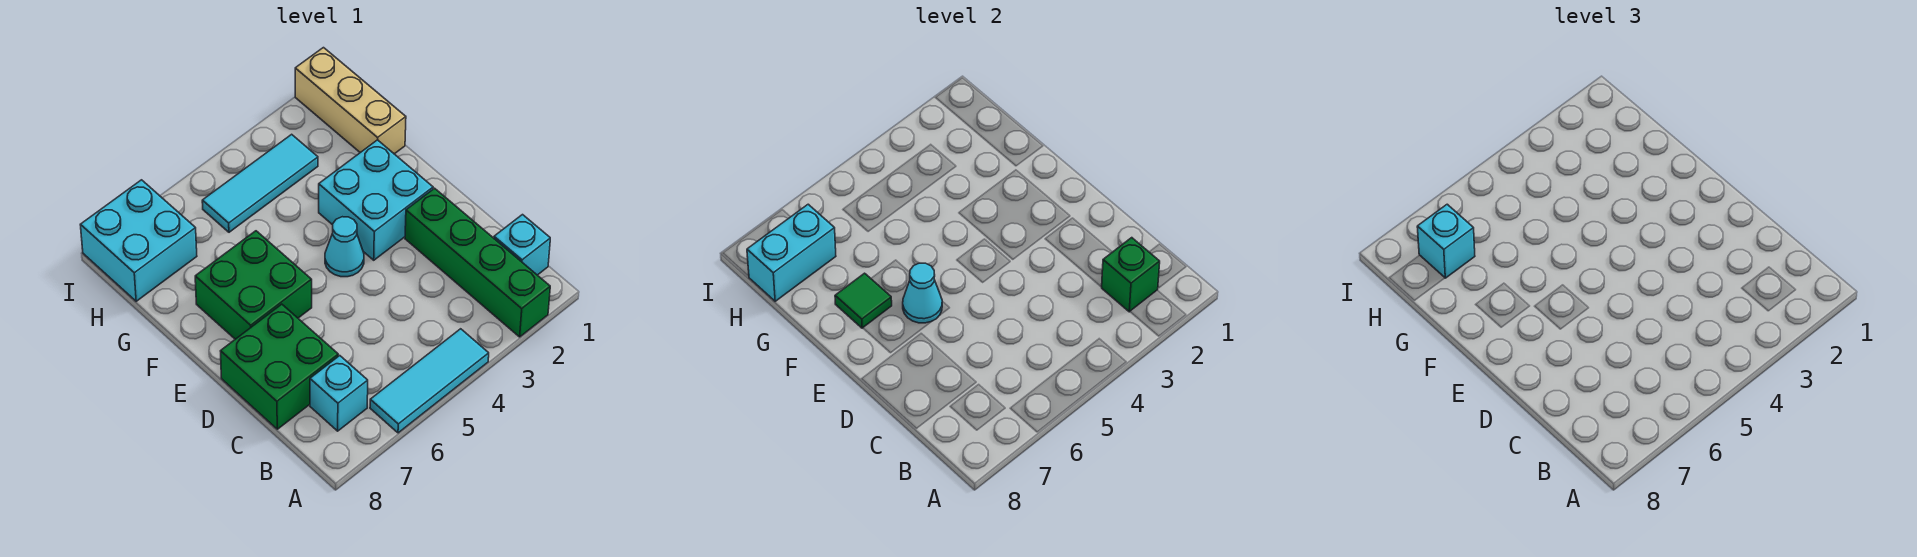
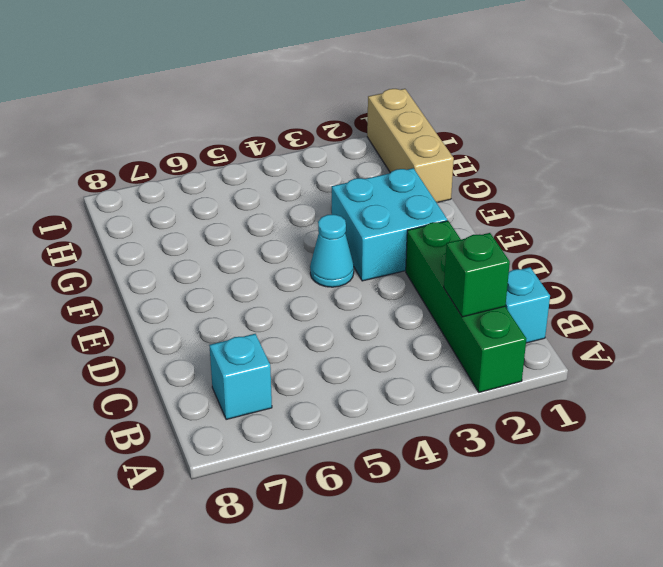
none -> cyan tile A4:A6 level 1
none -> green brick C7:D8 level 1
none -> green brick E6:F7 level 1

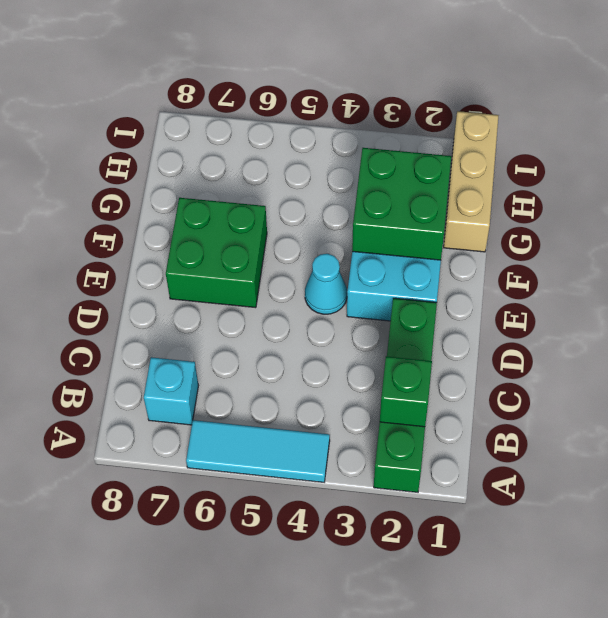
green brick F2:G3 level 2 -> green brick C7:D8 level 1
none -> cyan brick B1 level 1
none -> cyan tile H3:H5 level 1
none -> cyan brick H7:I8 level 1

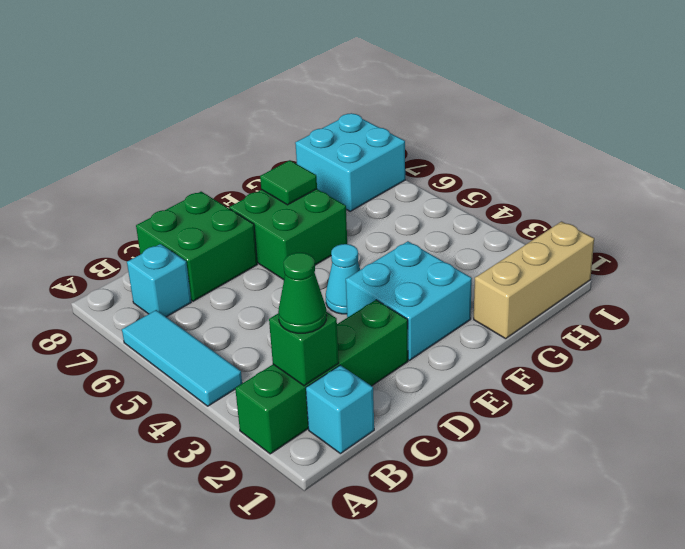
green cone B2 level 3 -> none
none -> cyan tile H3:H5 level 1
none -> cyan cone E6 level 2
none -> cyan brick H7:H8 level 2

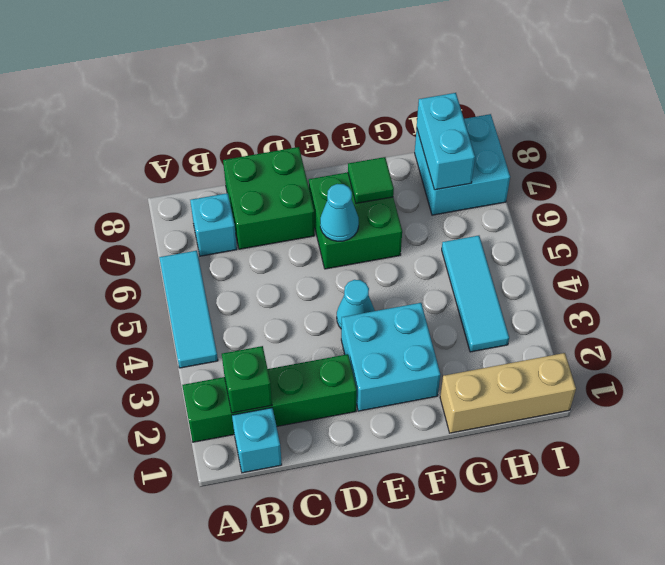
none -> cyan brick H7 level 3

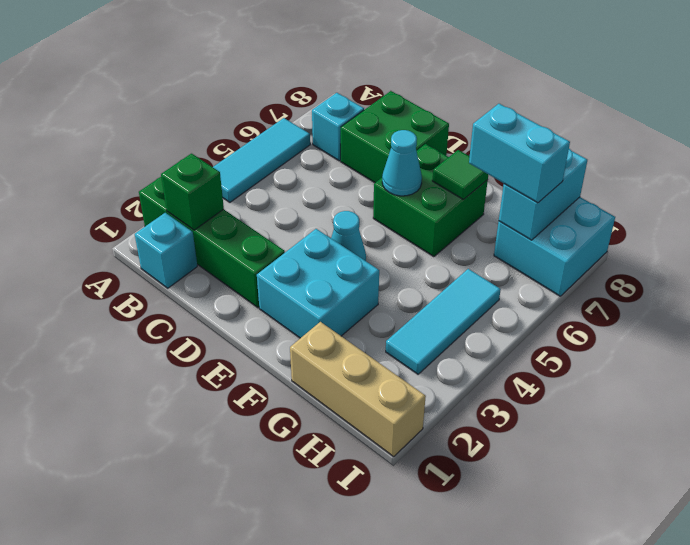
cyan brick G7:H7 level 3 -> cyan brick H7 level 3

